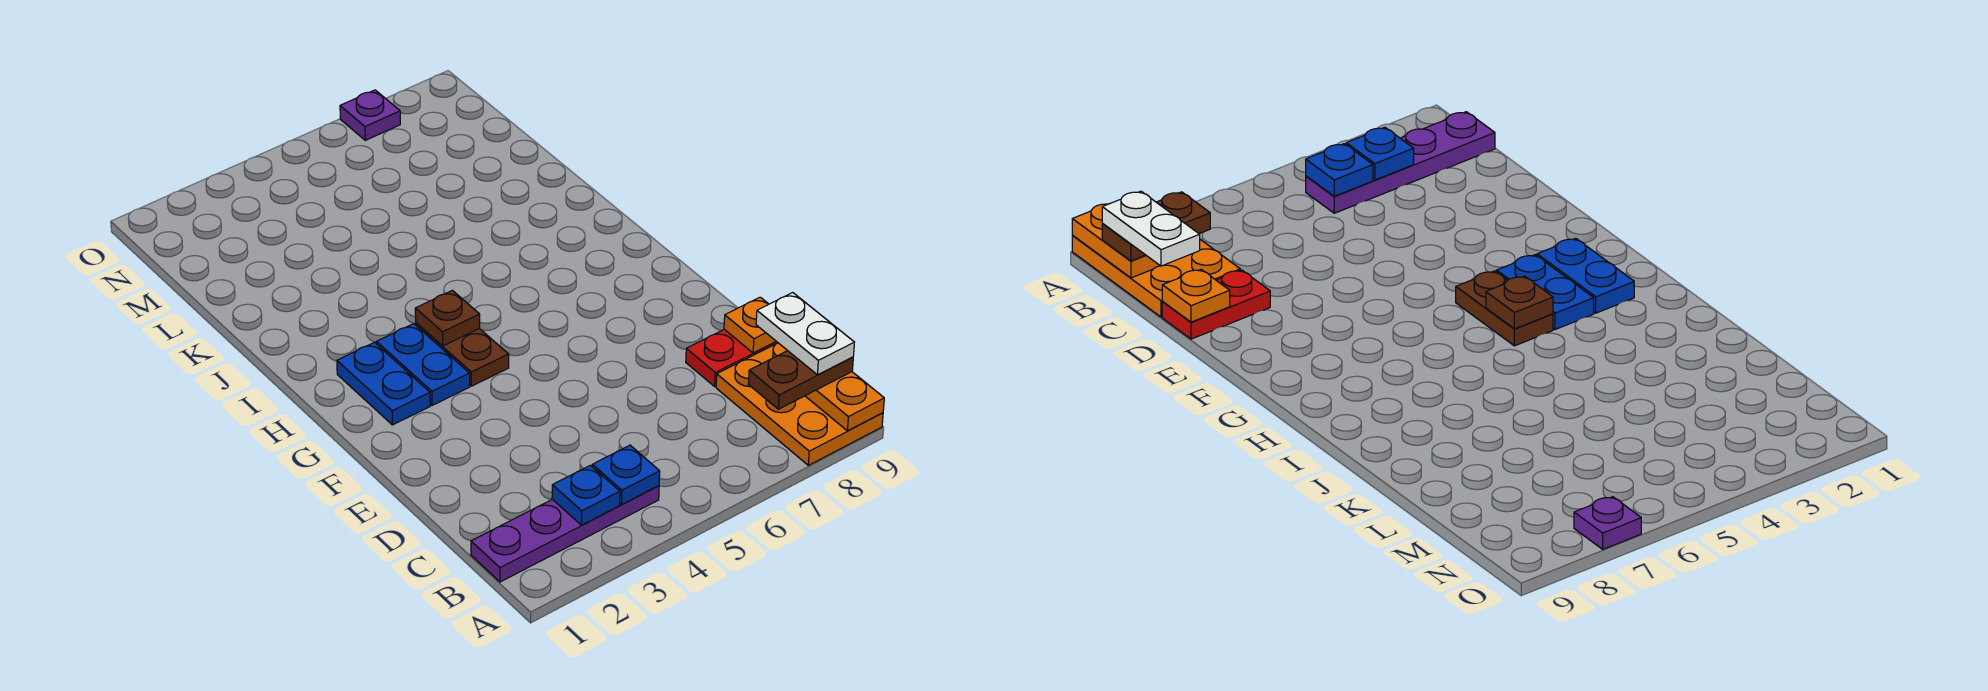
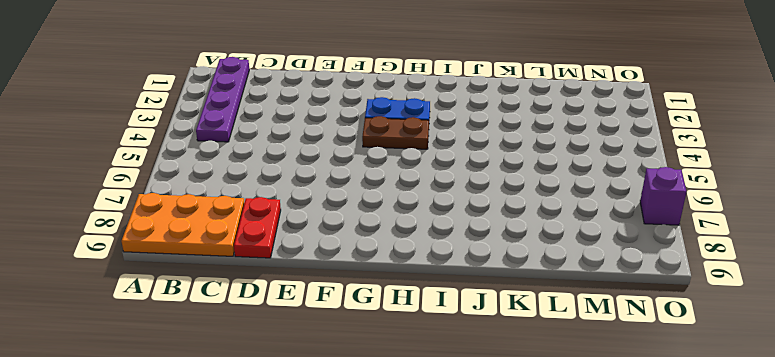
purple brick O7 level 1 -> purple plate O7 level 1
none -> blue plate G2:H2 level 1
none -> orange plate A9:B9 level 2
none -> blue plate B3 level 2

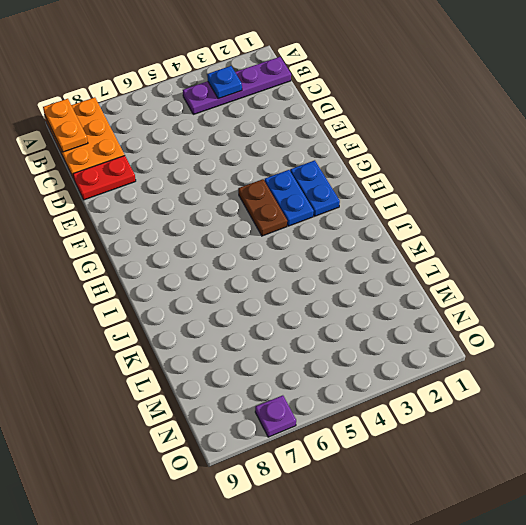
none -> blue plate B4 level 2
none -> orange plate D9 level 2
none -> brown plate H4 level 2

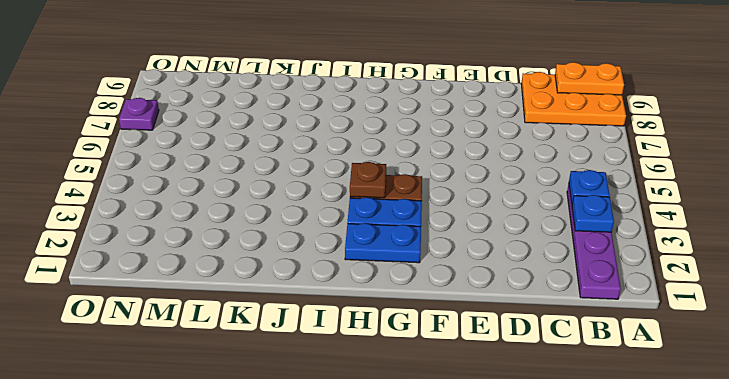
none -> red plate D8:D9 level 1
none -> orange plate D9 level 2
none -> brown plate B8:B9 level 3

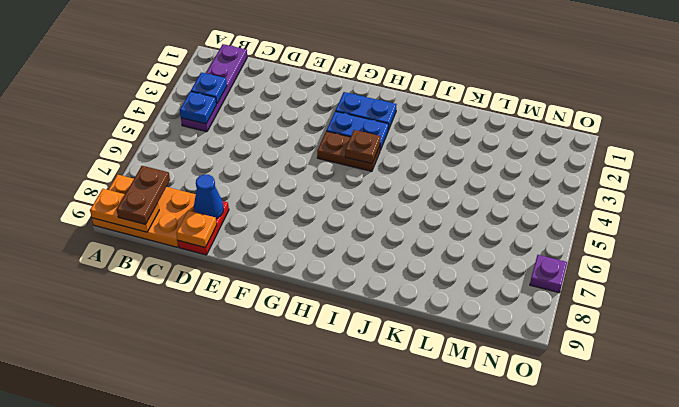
blue cone D8 level 2 -> none
none -> white plate B9:C9 level 4

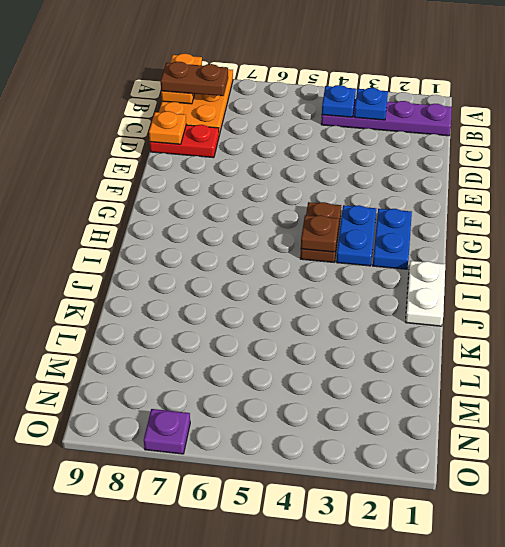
white plate I1:J1 level 1 -> white plate B9:C9 level 4

